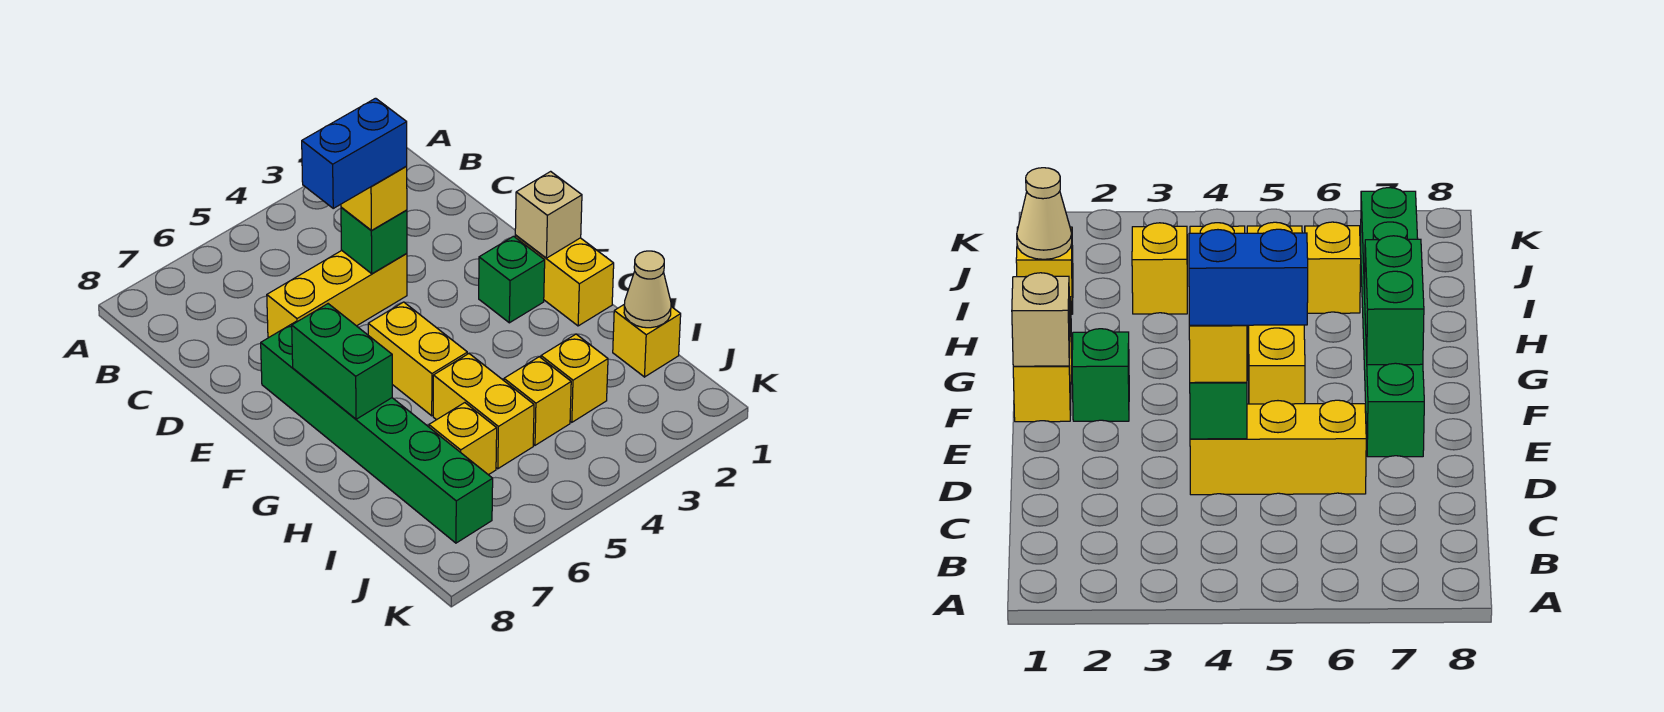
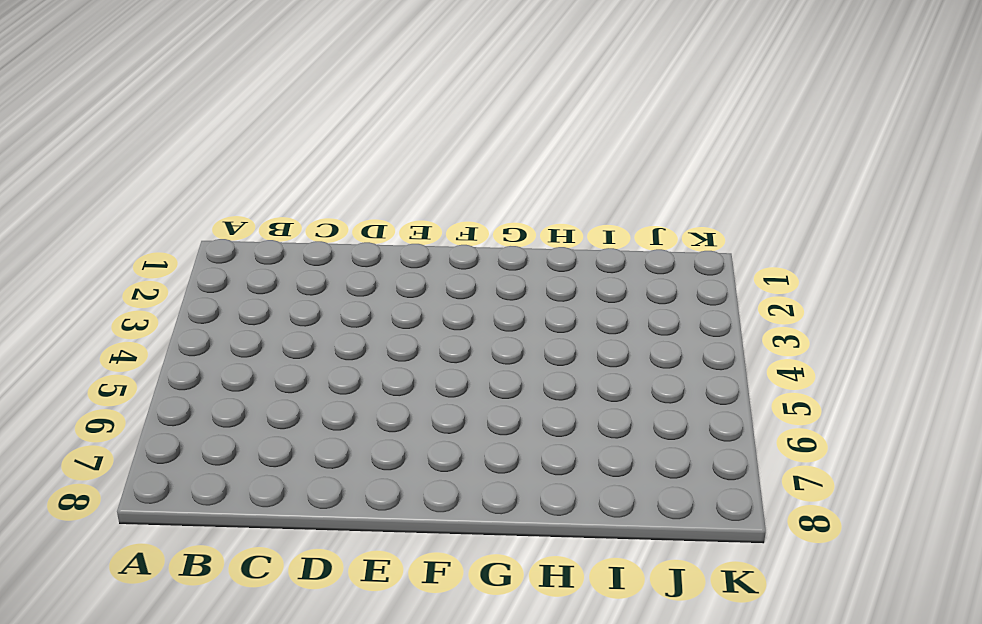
none -> yellow brick D4:D6 level 1
none -> green brick E7:J7 level 1
none -> yellow brick F1:G1 level 1

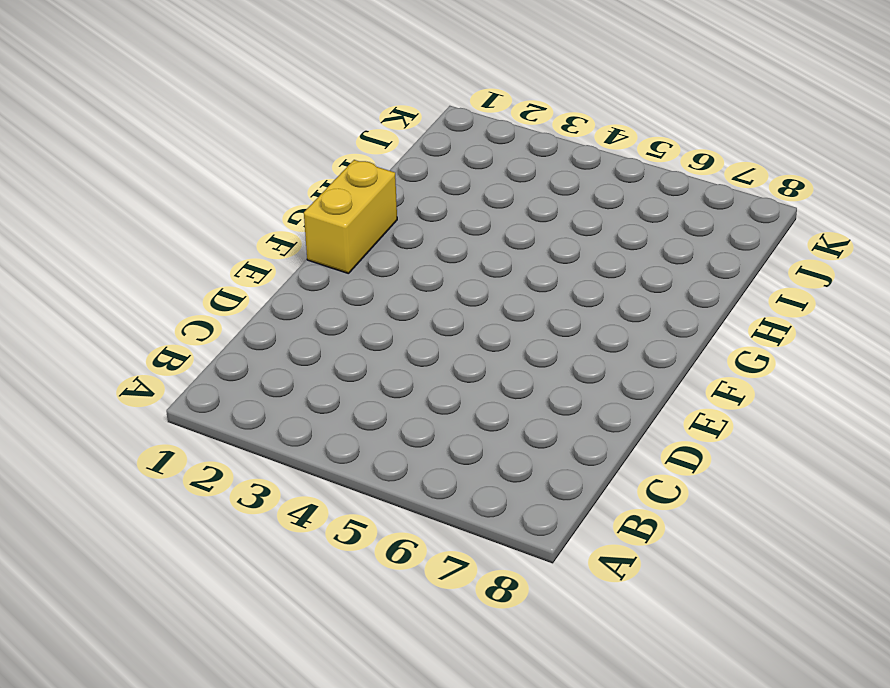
none -> yellow brick D4:D6 level 1
none -> green brick E7:J7 level 1
none -> green brick F2 level 1

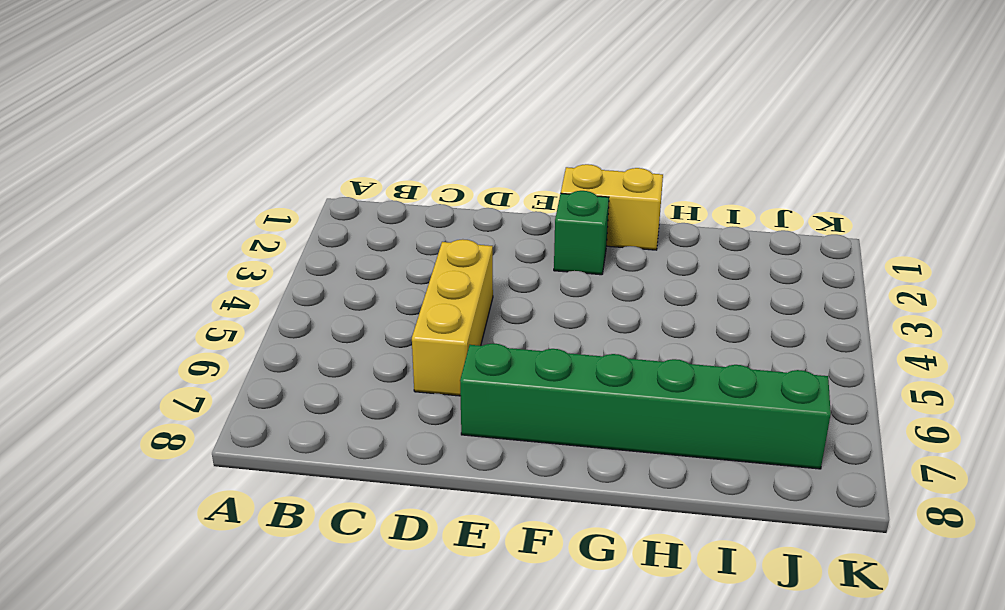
none -> yellow brick F5:G5 level 1
none -> yellow brick H5:I5 level 1
none -> yellow brick I1 level 1

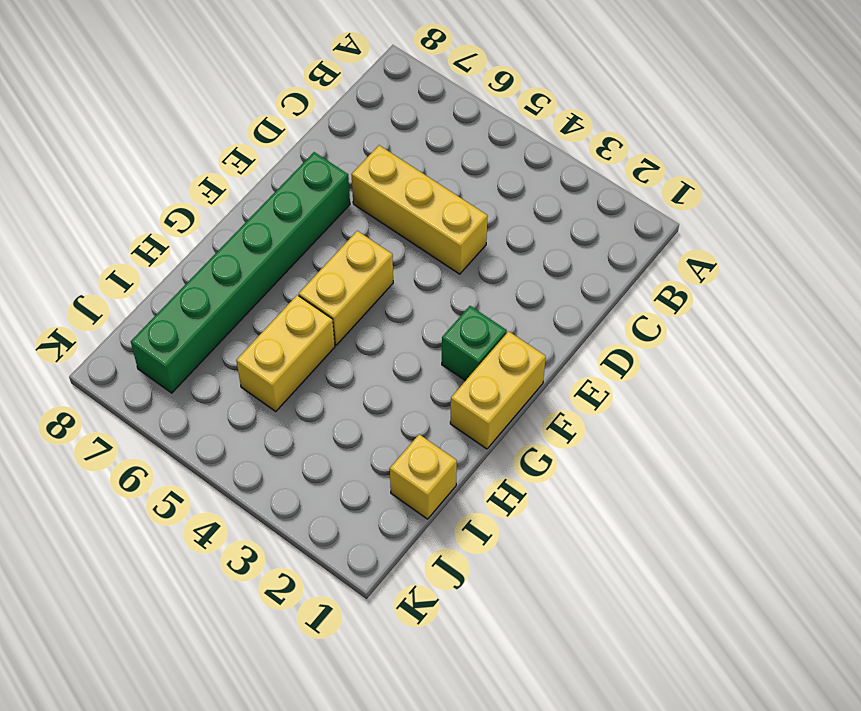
none -> yellow brick I3 level 1
none -> yellow brick I4 level 1
none -> yellow brick I6 level 1

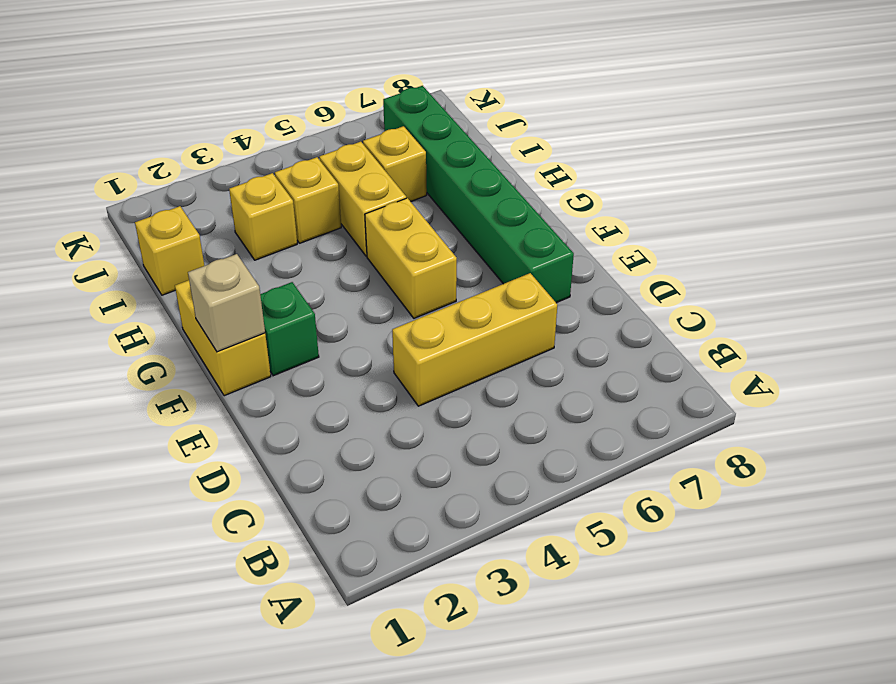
none -> green brick D4 level 2
none -> green brick F7:G7 level 2
none -> tan cone I1 level 2

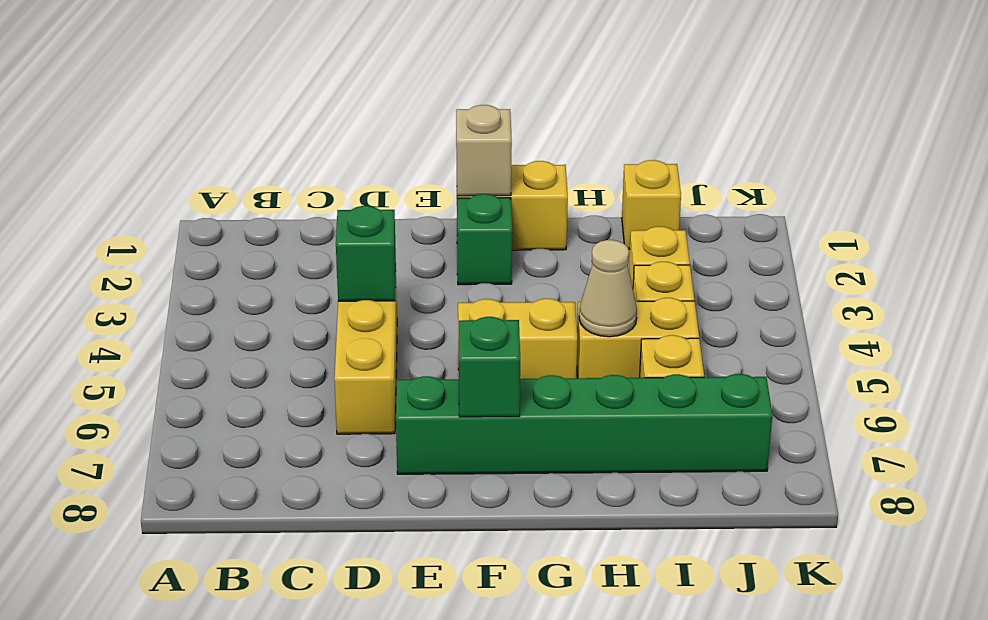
green brick F7 level 2 -> green brick F7:G7 level 2
tan cone H5 level 2 -> tan cone I1 level 2
none -> yellow brick D4 level 3
none -> blue brick D4:D5 level 4

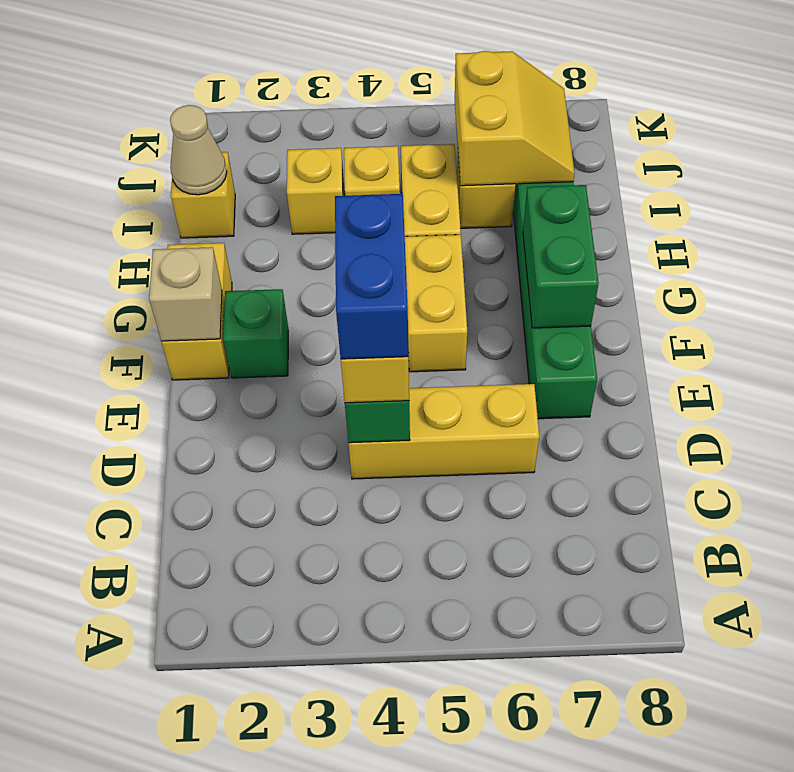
blue brick D4:E4 level 4 -> blue brick D4:D5 level 4
yellow slope I6:J7 level 2 top 6 -> none

